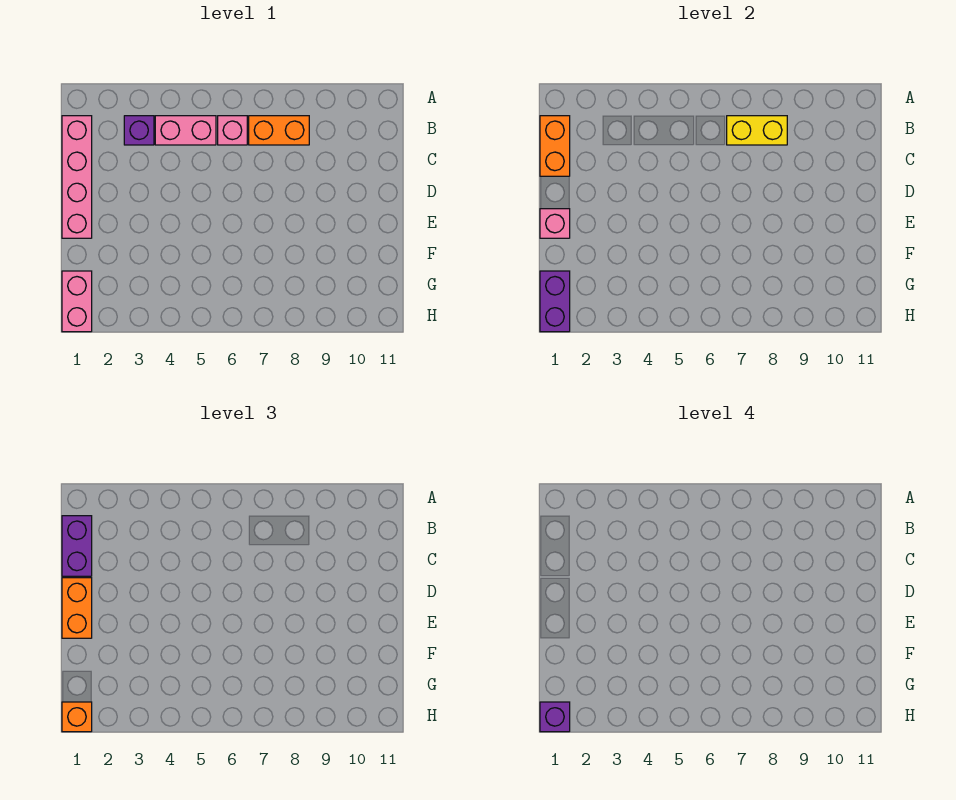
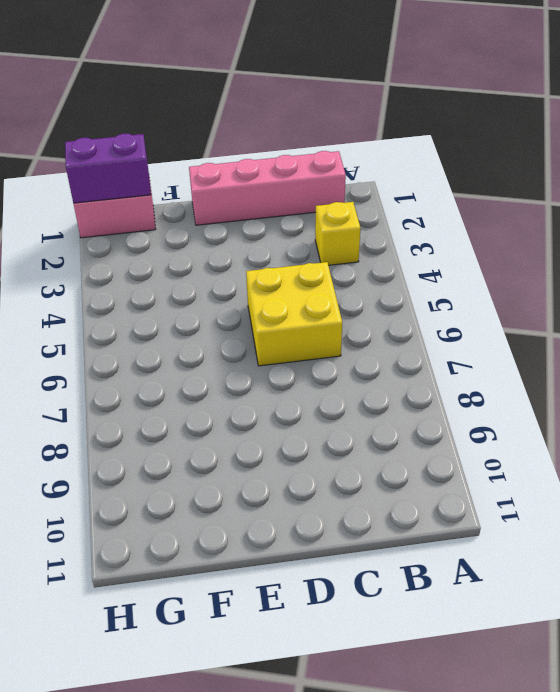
yellow brick B3 level 1 -> purple brick B3 level 1
yellow brick C5:D6 level 1 -> none
none -> pink brick B4:B5 level 1
none -> pink brick B6 level 1
none -> orange brick B7:B8 level 1

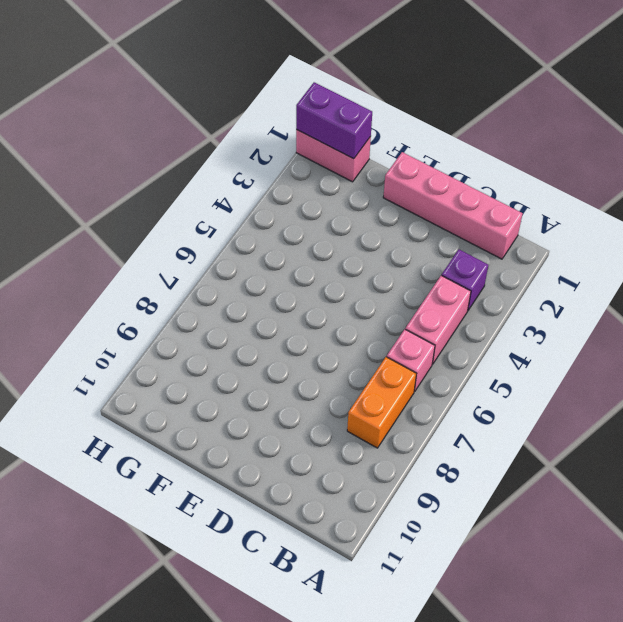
none -> orange brick B1:C1 level 2
none -> yellow brick B7:B8 level 2
none -> pink brick E1 level 2

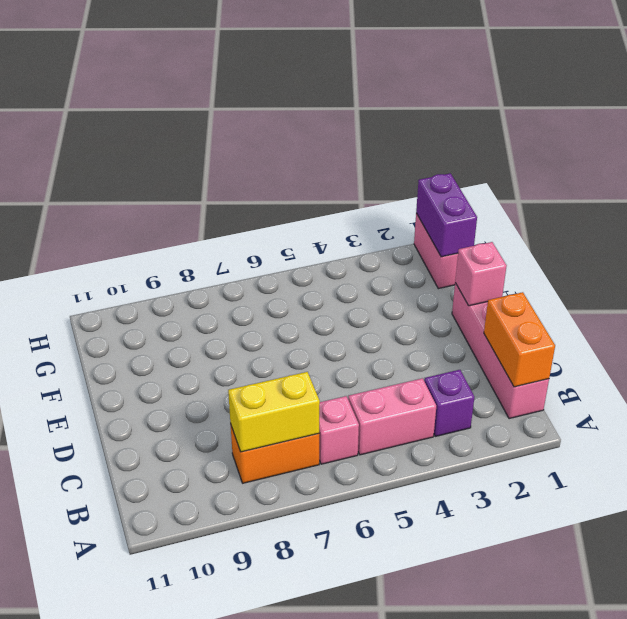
none -> purple brick B1:C1 level 3
none -> orange brick D1:E1 level 3
none -> orange brick H1 level 3

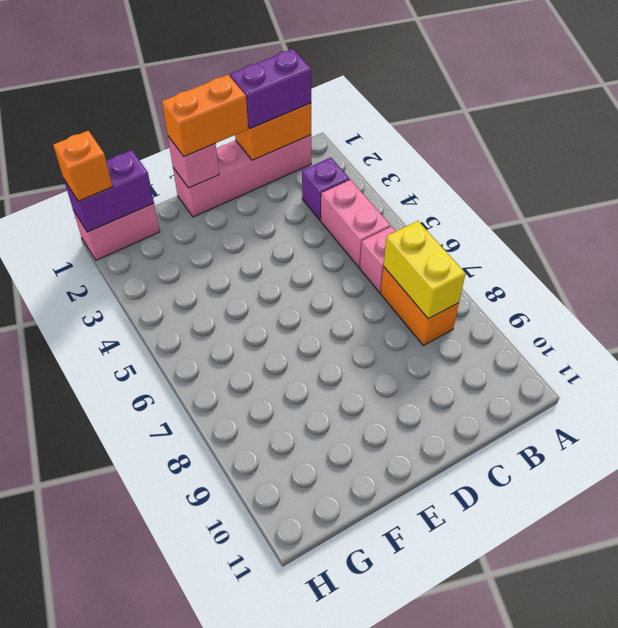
none -> purple brick H1 level 4

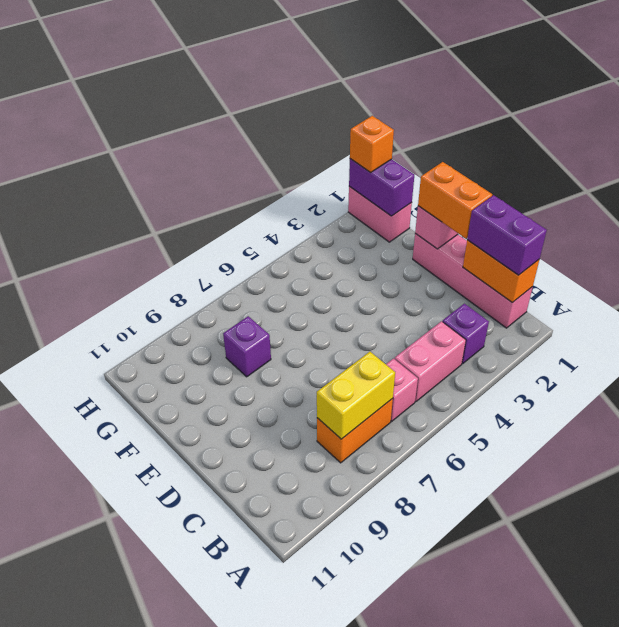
purple brick F8 level 1 -> purple brick H1 level 4

